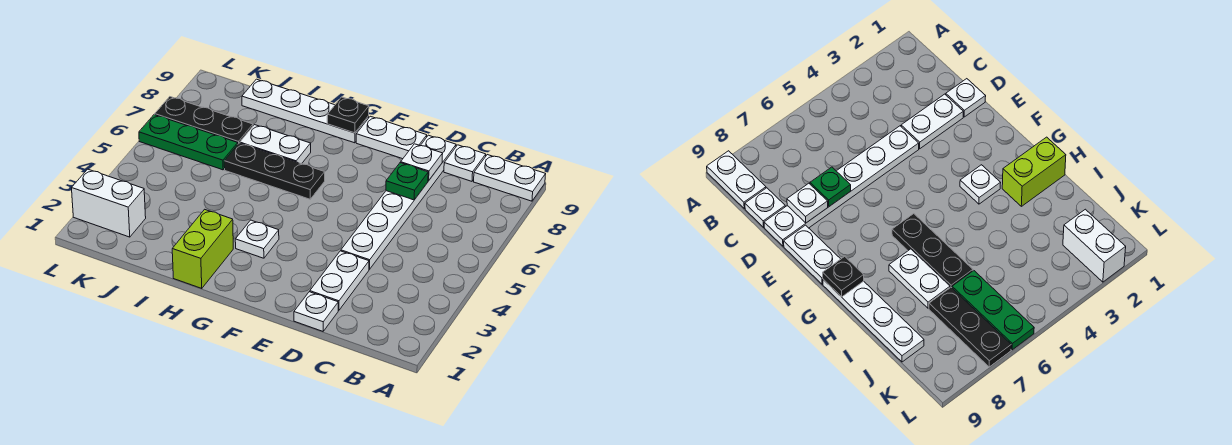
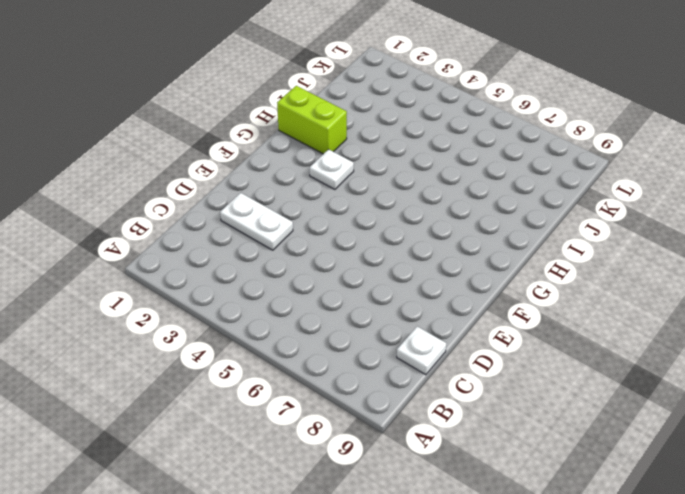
none -> white plate A9:B9 level 1
none -> white plate D1 level 1
none -> white plate D4:D9 level 1

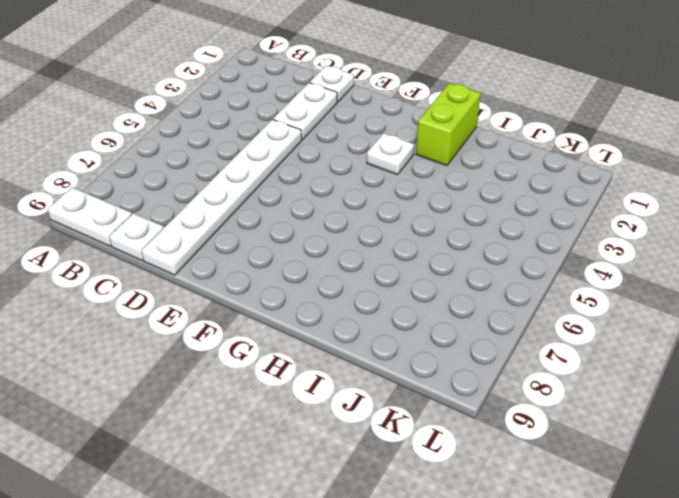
none -> white plate E9:F9 level 1
none -> black plate G6:I6 level 1
none -> white plate G9:J9 level 1

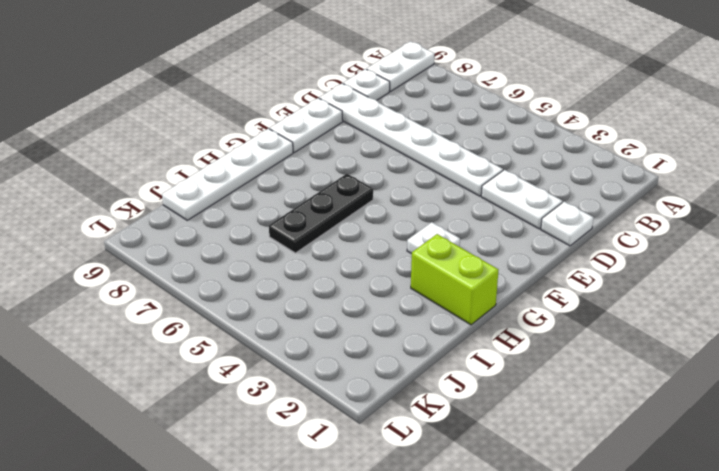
none -> white plate H7:I7 level 1
none -> green plate J6:L6 level 1
none -> black plate J7:L7 level 1

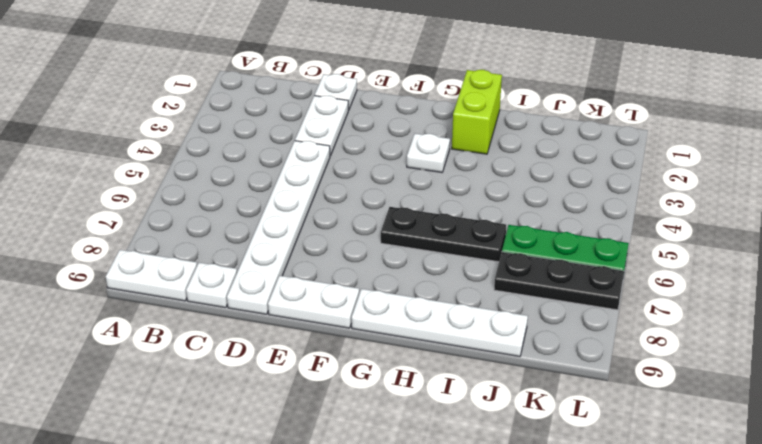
none -> white plate H7:I7 level 1
none -> white brick K2:L2 level 1
none -> green plate D7 level 2

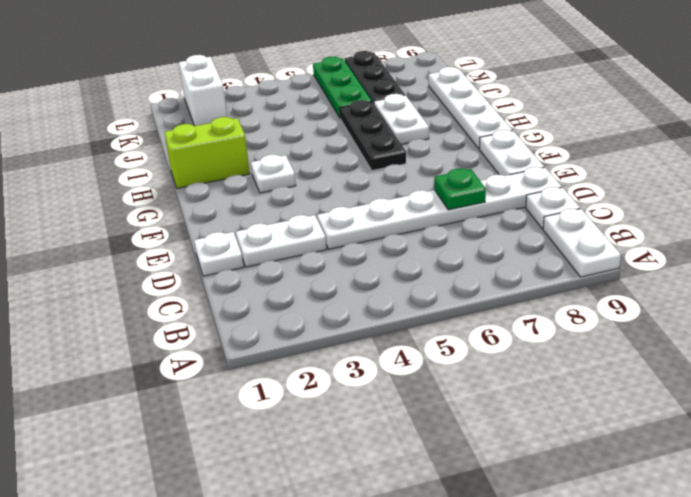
none -> white plate D8 level 2
none -> black plate G9 level 2

